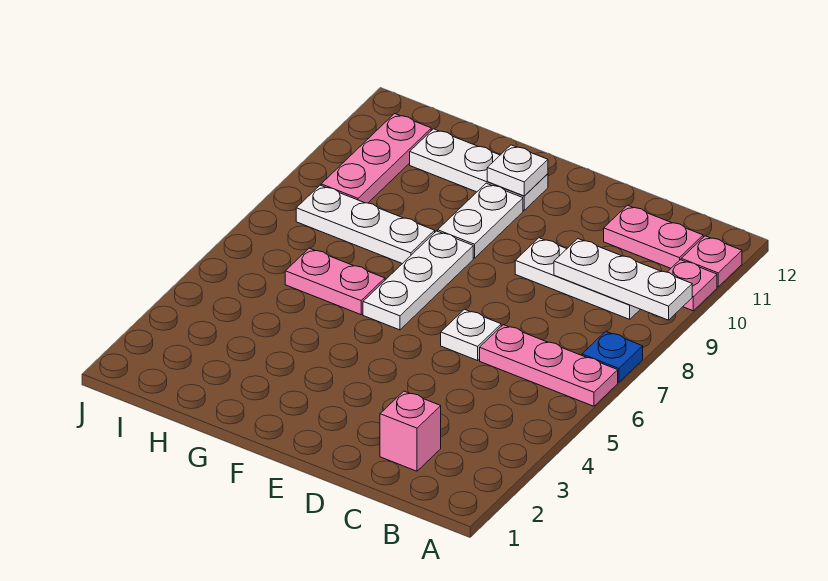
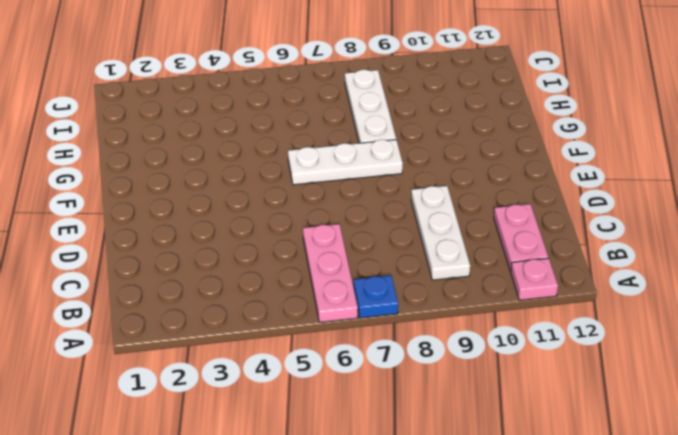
none -> pink plate A10 level 1
none -> pink brick C2 level 1
none -> white plate D6 level 1

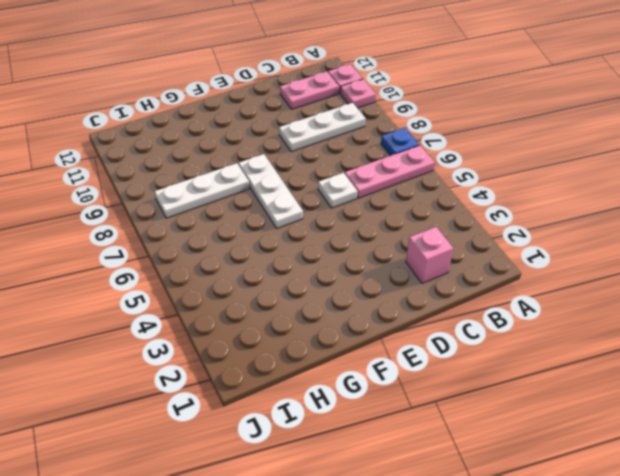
none -> white plate F9:F10 level 1
none -> white plate F11:H11 level 1
none -> pink plate G6:H6 level 1

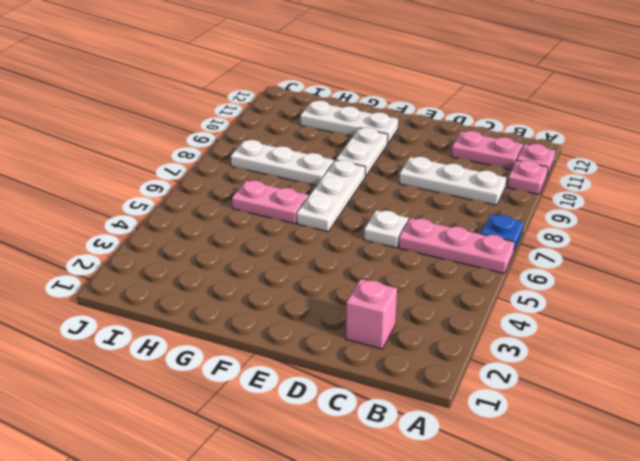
none -> pink plate I9:I11 level 1
none -> white plate A9:C9 level 2
none -> white plate F11 level 2

